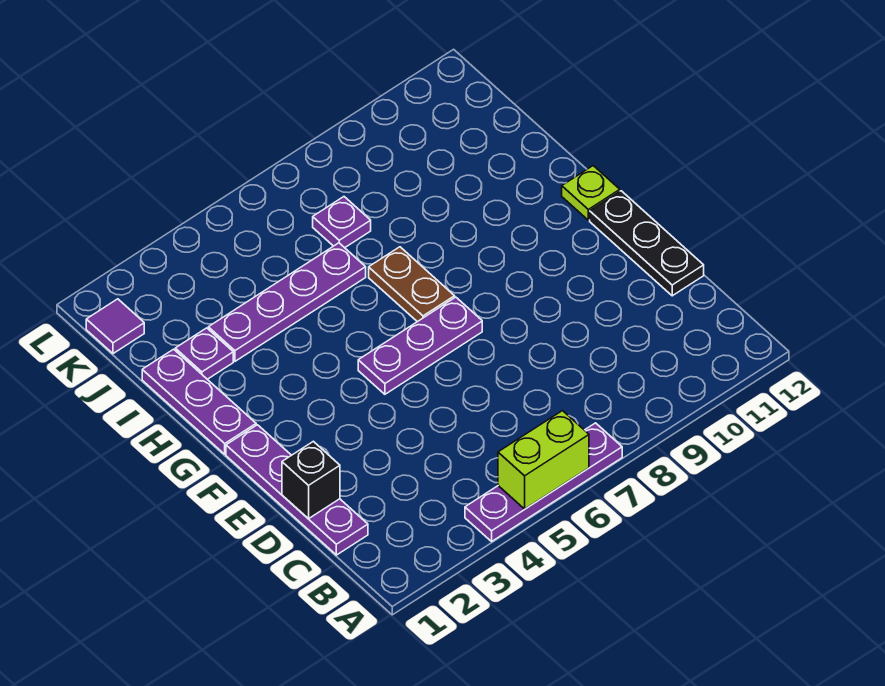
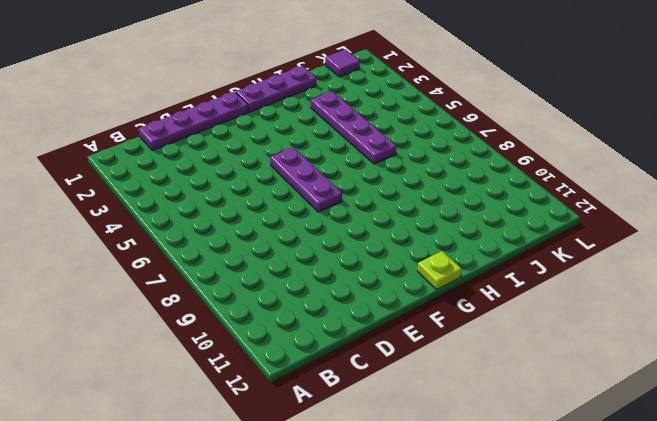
none -> purple plate A4:A7 level 1
none -> black plate D12:F12 level 1
none -> brown plate G7:H7 level 1

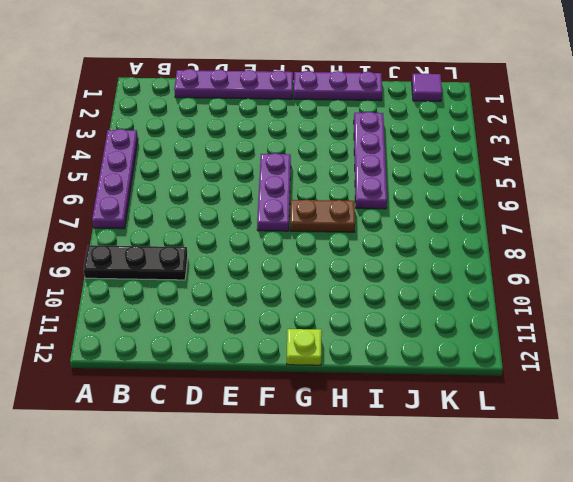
black plate A9:C9 level 1 -> black plate D12:F12 level 1
none -> purple plate I2 level 1
none -> purple plate J7 level 1
none -> lime brick A5:A6 level 2

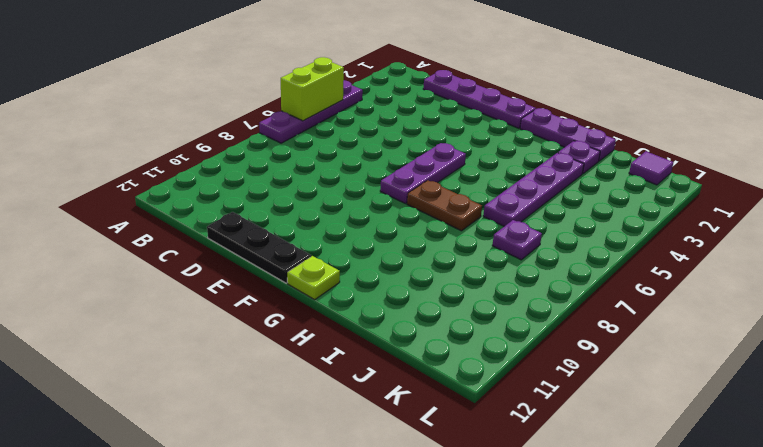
none -> black brick D1 level 2

